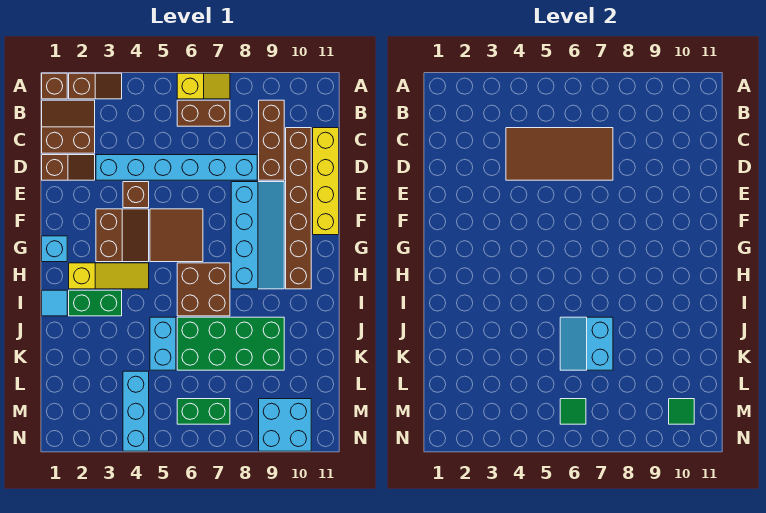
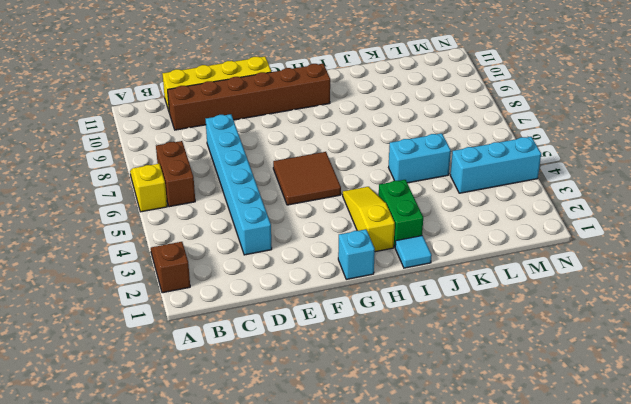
none -> brown brick A1 level 1
none -> brown slope B1:C2 level 1 top C
none -> brown brick B9:D9 level 1

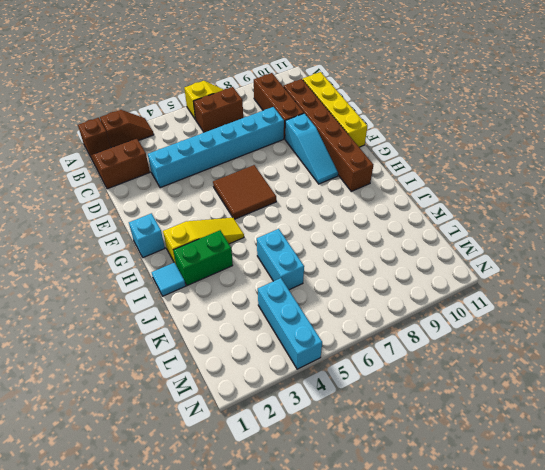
cyan slope E9:G9 level 1 top E -> cyan slope E8:H9 level 1 top 8
none -> brown slope D1:D2 level 1 top 1
none -> brown brick E4 level 1
none -> brown slope F3:G4 level 1 top 3

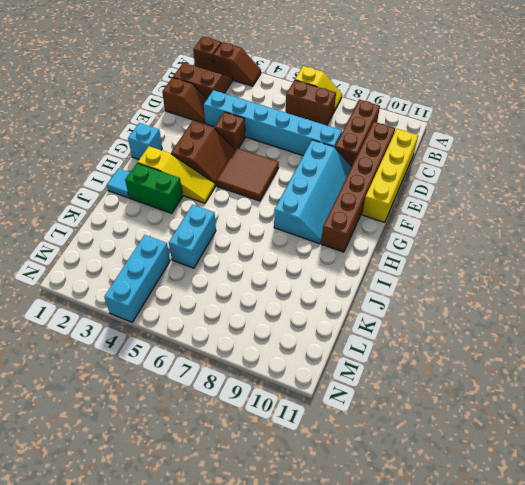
none -> brown brick H6:I7 level 1
none -> green brick J6:K9 level 1
none -> green brick M6:M7 level 1

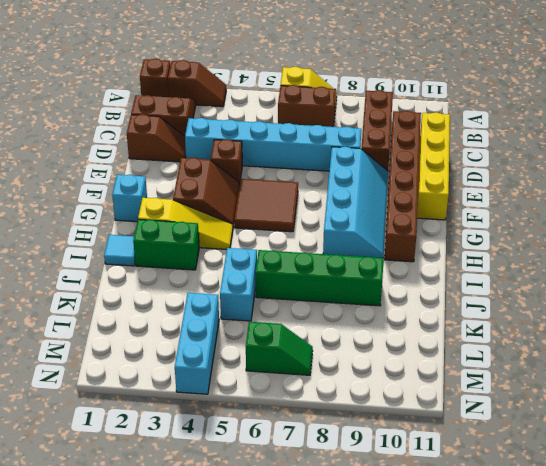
green brick J6:J9 level 1 -> green brick J6:K9 level 1
green slope M6:M7 level 1 top 6 -> green brick M6:M7 level 1
none -> brown brick H6:I7 level 1
none -> cyan brick M9:N10 level 1
none -> brown tile C4:D7 level 2

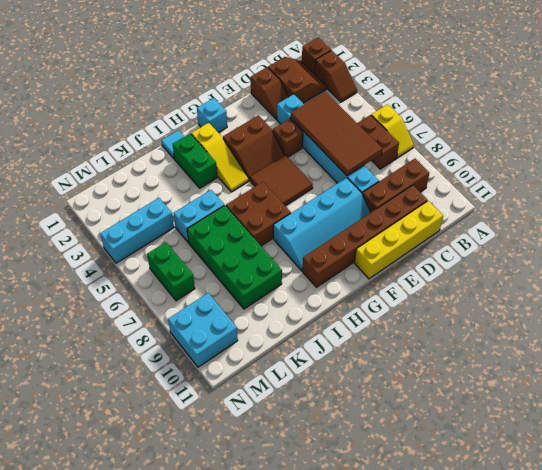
none -> cyan slope J6:K7 level 2 top 7
none -> green tile M6 level 2
none -> green tile M10 level 2

